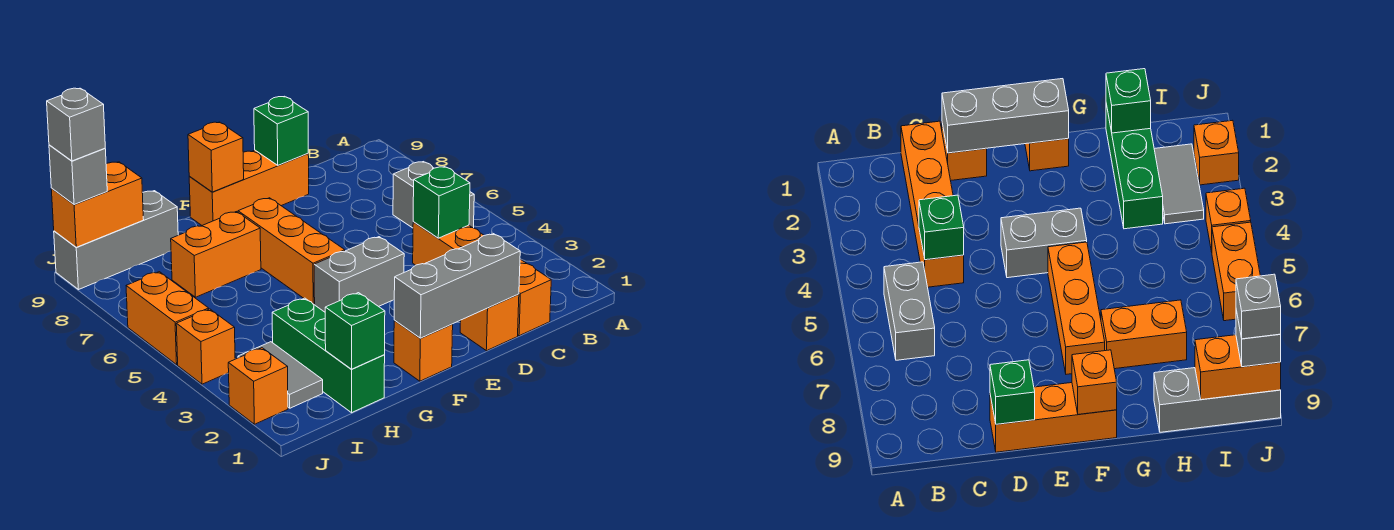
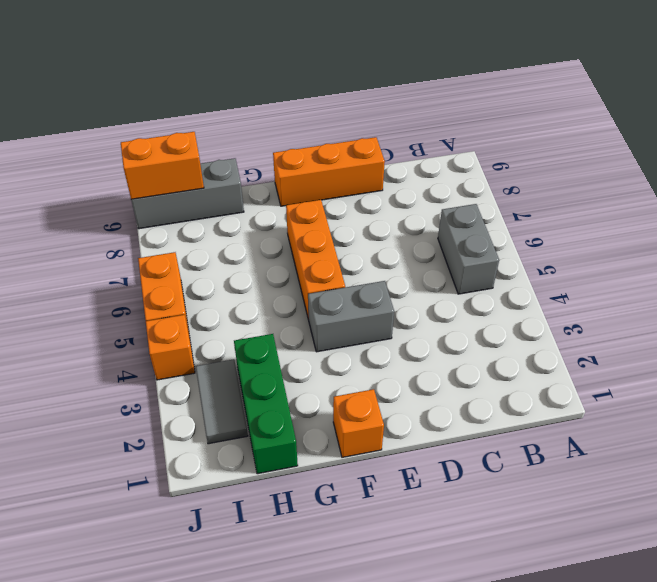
none -> orange brick C1:C4 level 1
none -> orange brick D1 level 1
none -> orange brick G7:H7 level 1

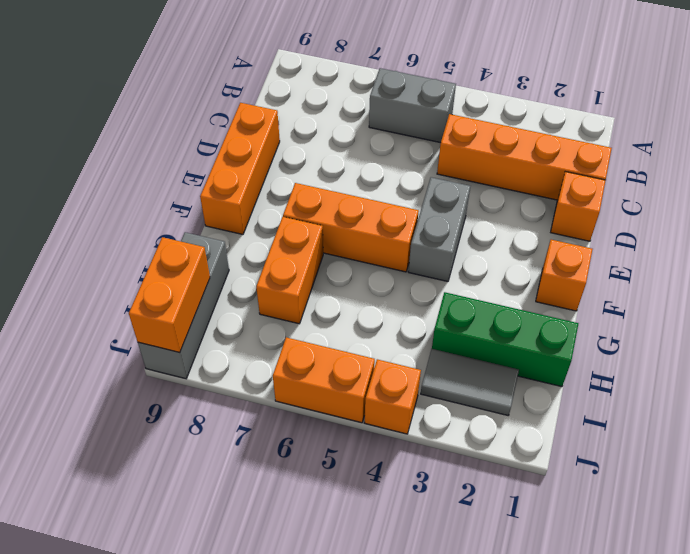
none -> orange brick J2 level 1
none -> green brick C4 level 2
none -> grey brick D1:F1 level 2

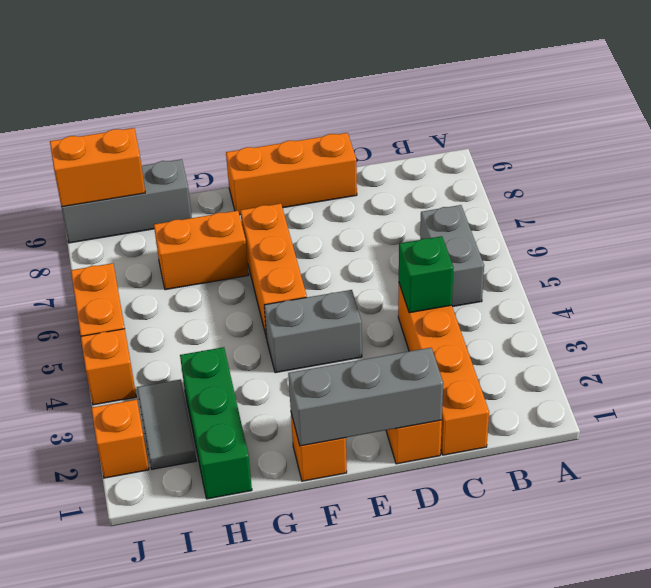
none -> green brick D9 level 2
none -> orange brick F9 level 2
none -> green brick H1 level 2

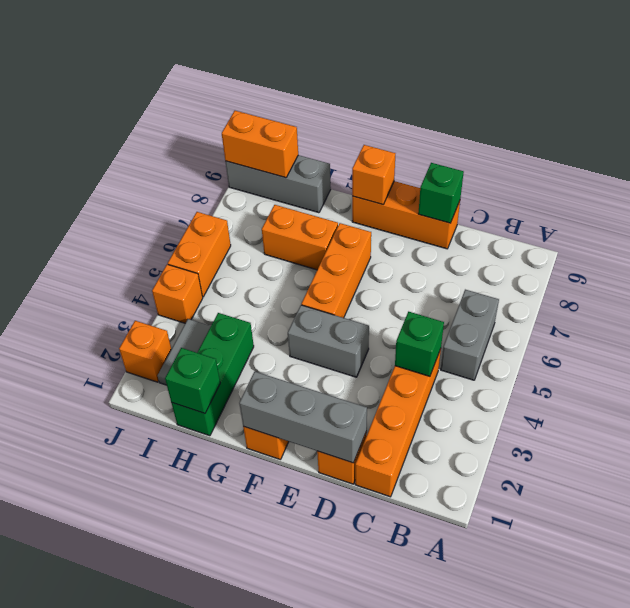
none -> grey brick J9 level 3
none -> grey brick J9 level 4

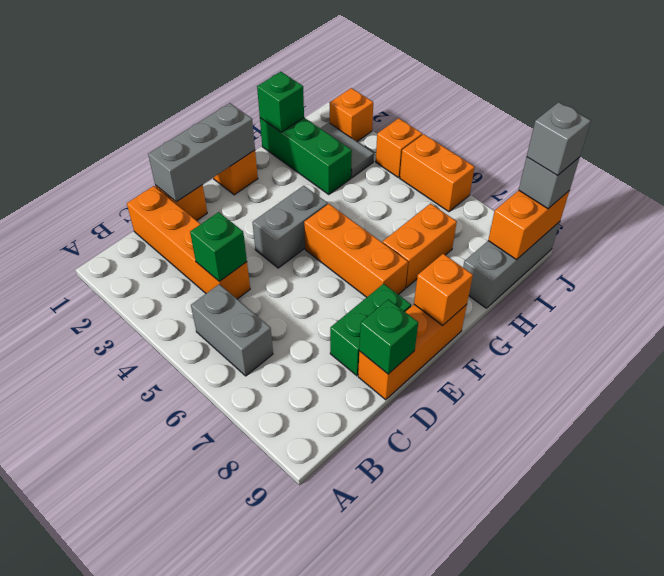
green brick D8:E8 level 1 -> none

